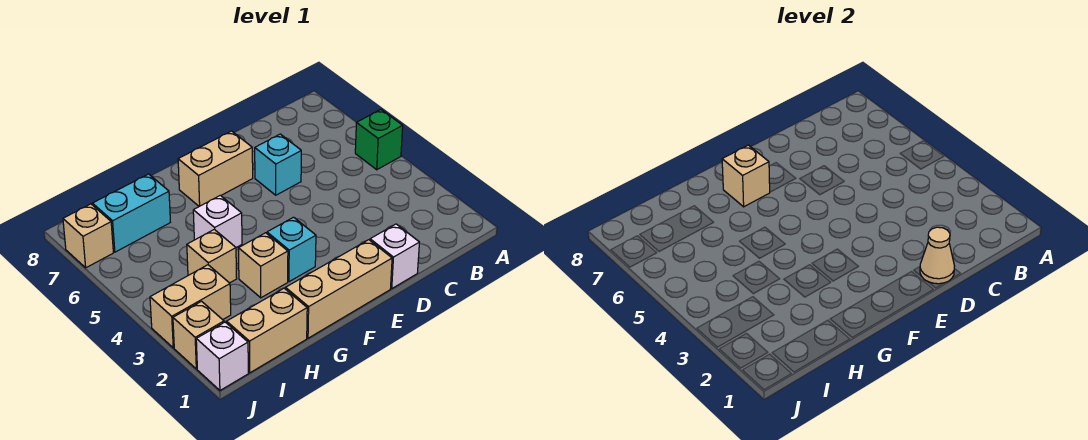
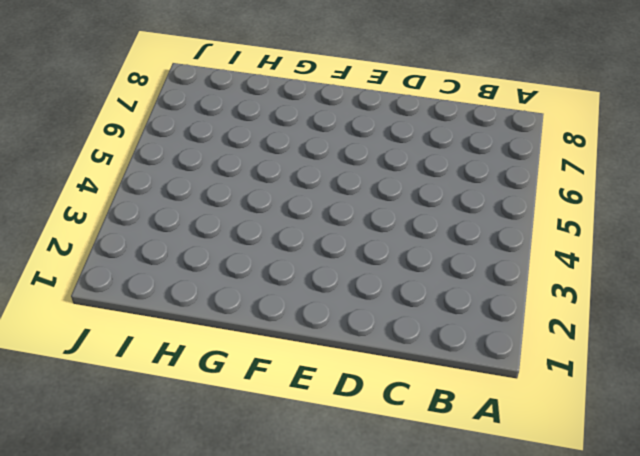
none -> green brick A5 level 1
none -> white brick D1 level 1
none -> cyan brick D6 level 1

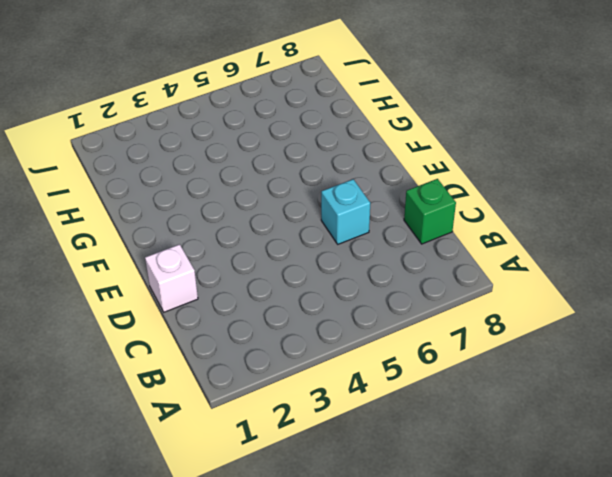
green brick C8 level 1 -> green brick A5 level 1
none -> tan brick E1:G1 level 1
none -> tan brick E7:F7 level 1
none -> cyan brick F3 level 1

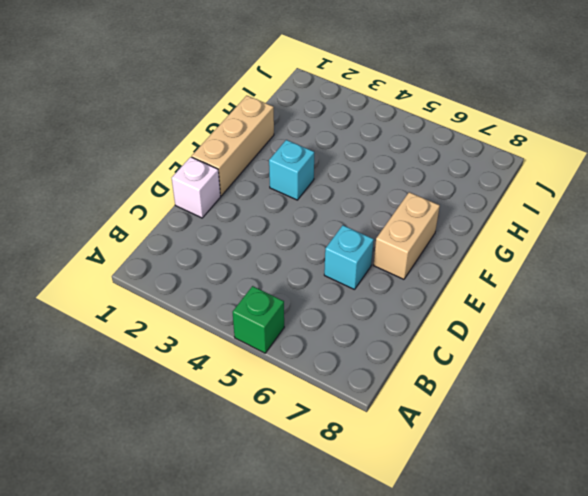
none -> tan brick G3 level 1
none -> white brick G5 level 1
none -> tan brick H1:I1 level 1

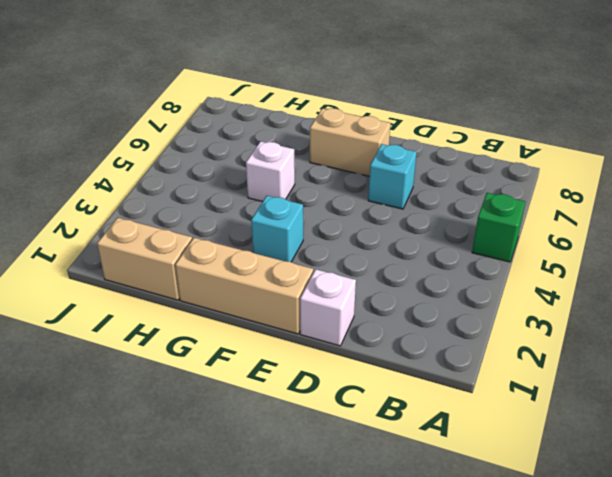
none -> tan brick G3 level 1
none -> tan brick H4 level 1
none -> cyan brick H7:I7 level 1

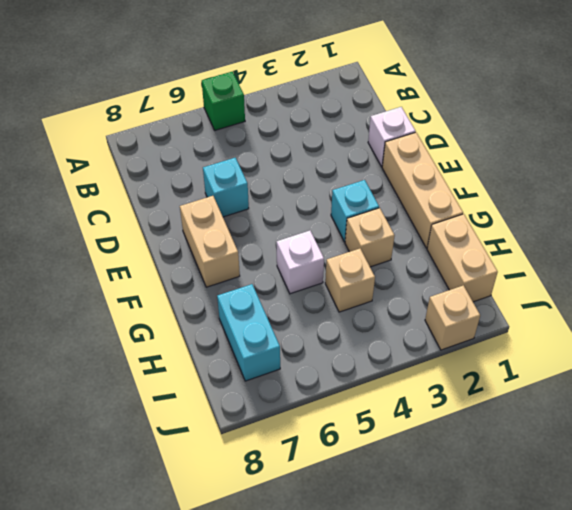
none -> tan brick I3:J3 level 1
none -> white brick J1 level 1
none -> tan brick J7 level 1

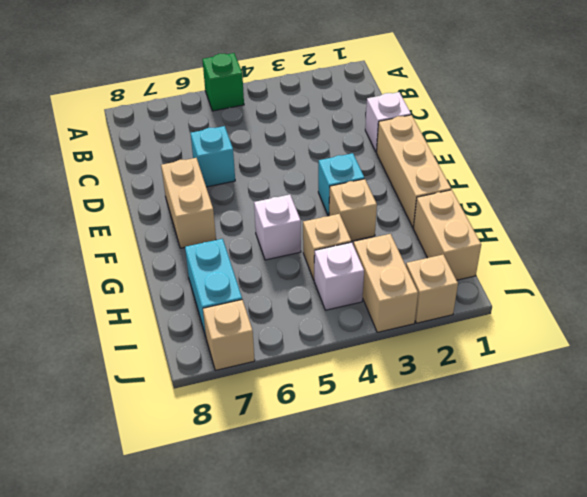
white brick I4 level 1 -> white brick J1 level 1
none -> tan cone D1 level 2
none -> tan brick F7 level 2

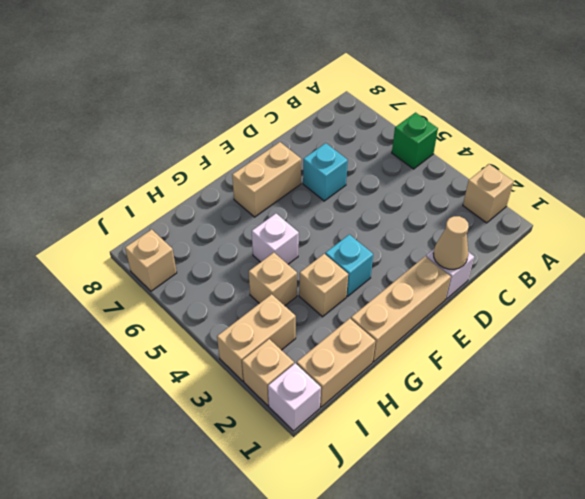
tan brick A2 level 1 -> tan brick F7 level 2
none -> cyan brick H7:I7 level 1

